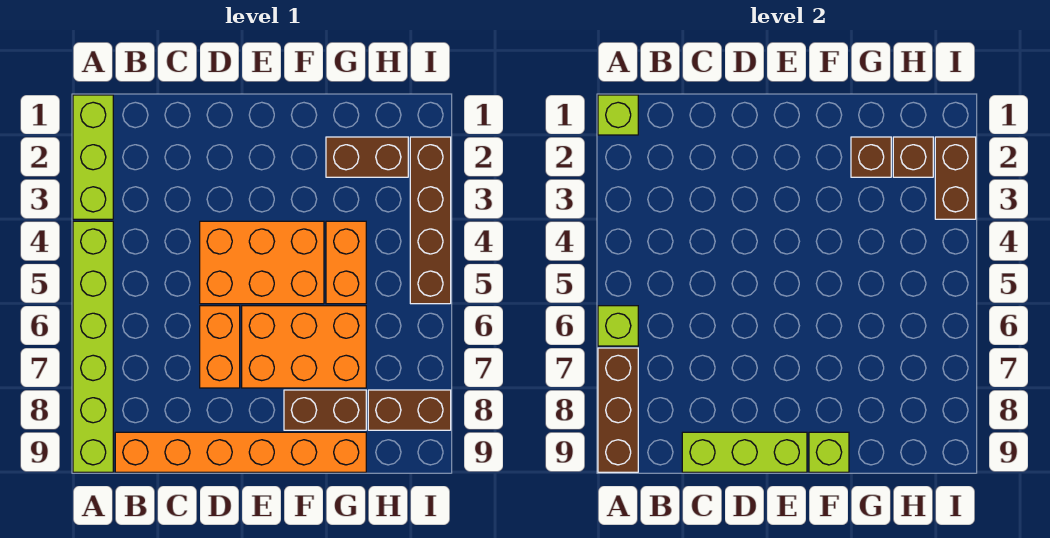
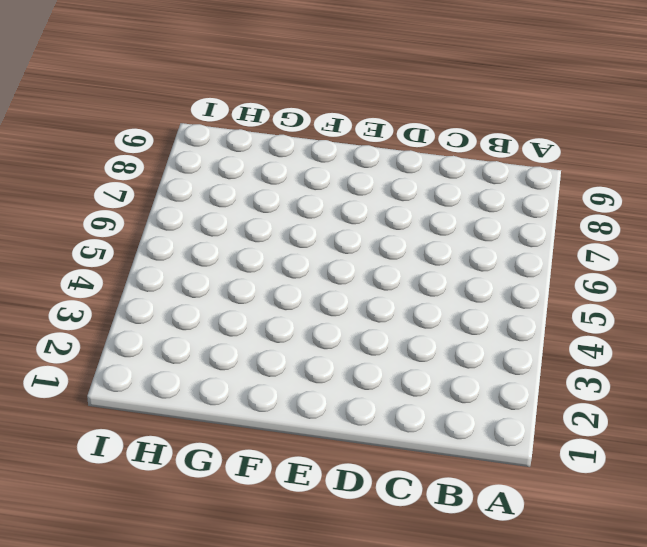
none -> lime brick A1:A3 level 1
none -> lime brick A4:A9 level 1
none -> orange brick B9:G9 level 1

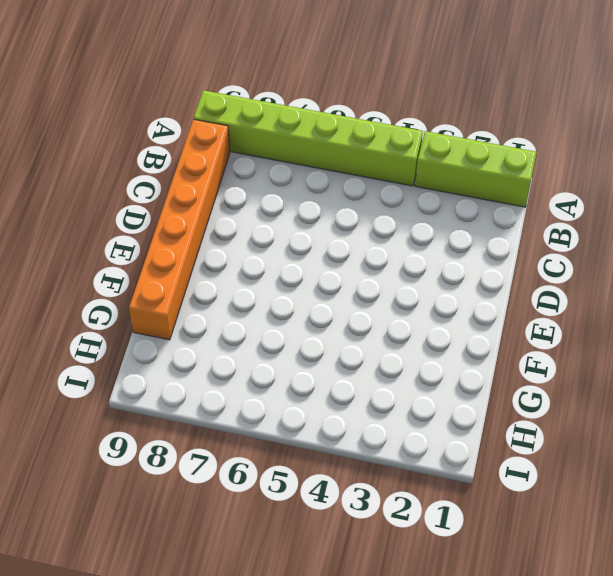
none -> orange brick D4:F5 level 1
none -> orange brick D6:D7 level 1
none -> orange brick E6:G7 level 1

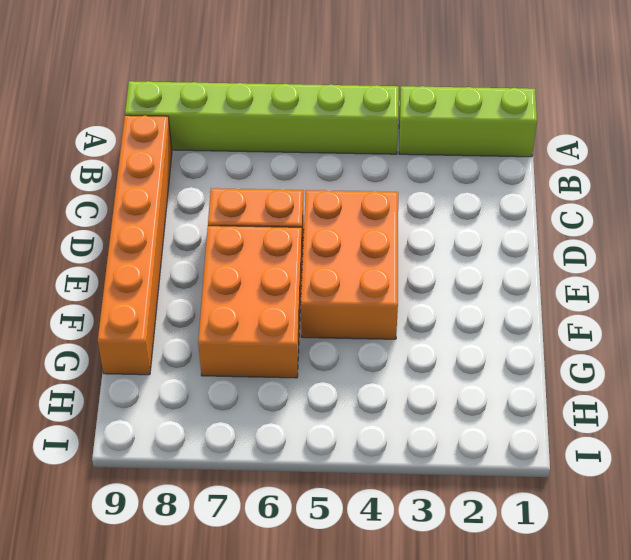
none -> brown brick F8:G8 level 1
none -> brown brick G2:H2 level 1
none -> orange brick G4:G5 level 1

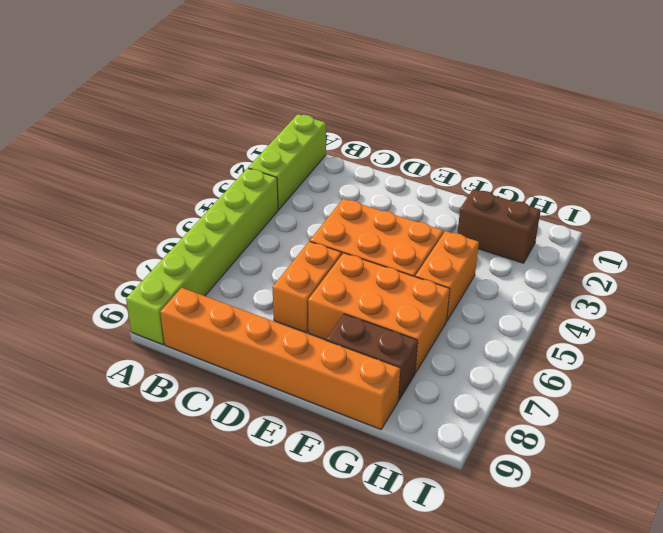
none -> brown brick H8:I8 level 1
none -> brown brick I2:I5 level 1
none -> lime brick A1 level 2

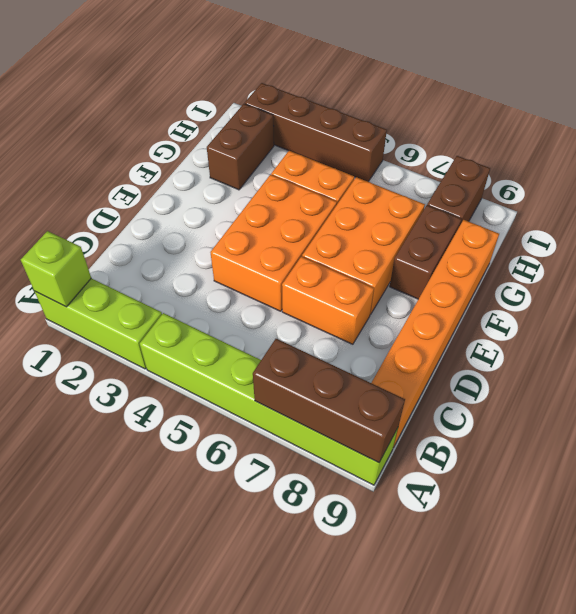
none -> lime brick A6 level 2
none -> lime brick C9:E9 level 2
none -> lime brick F9 level 2

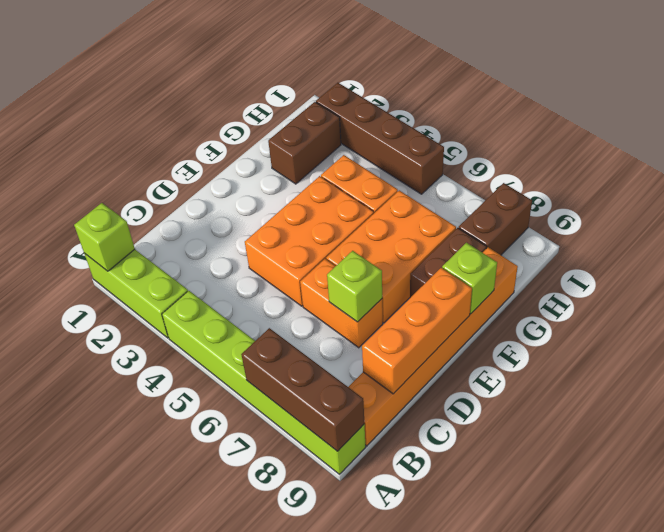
orange brick C9:E9 level 2 -> lime brick C9:E9 level 2
lime brick D7 level 2 -> lime brick A6 level 2
none -> brown brick G2 level 2
none -> brown brick H2 level 2
none -> brown brick I2:I3 level 2

